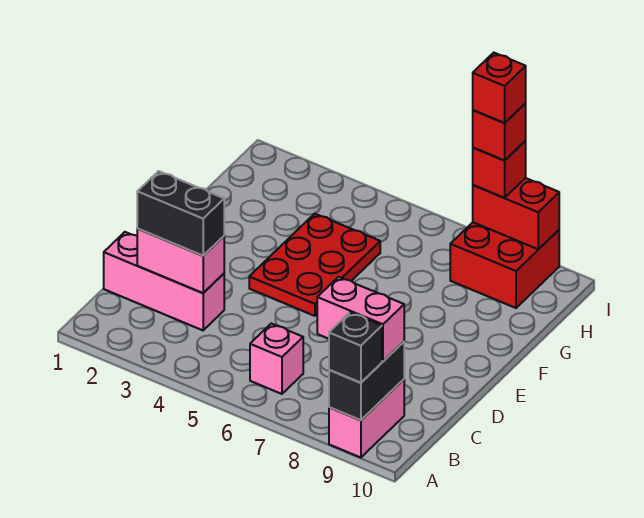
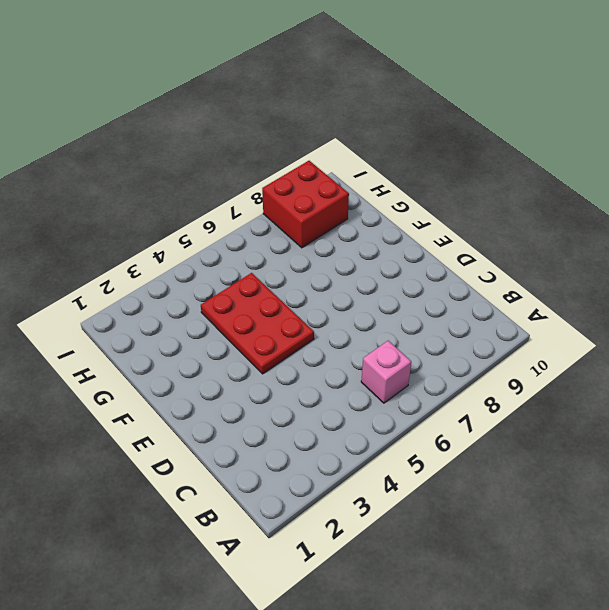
none -> pink brick A9:B9 level 1
none -> pink brick C1:C3 level 1
none -> black brick A9:B9 level 2

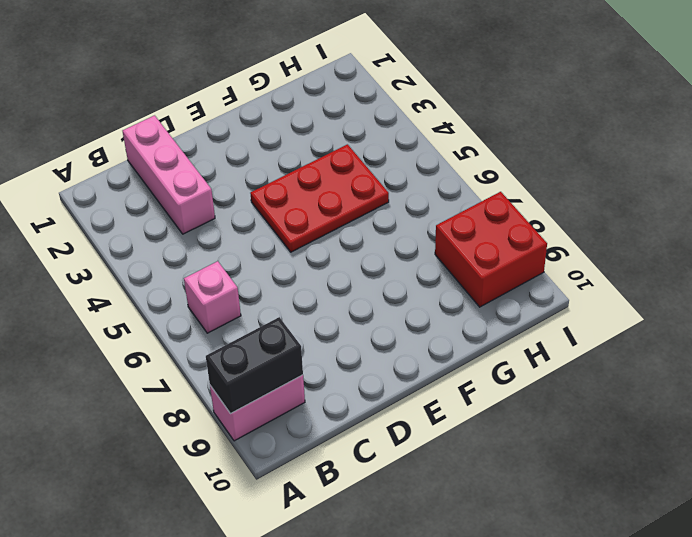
none -> pink brick C2:C3 level 2
none -> red brick I8:I9 level 2
none -> black brick A9 level 3

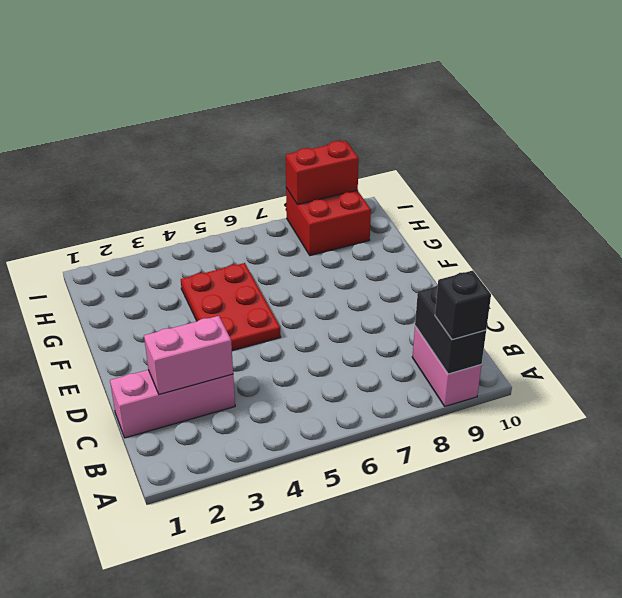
none -> pink brick B6 level 1
none -> pink brick B8:B9 level 3
none -> black brick C2:C3 level 3

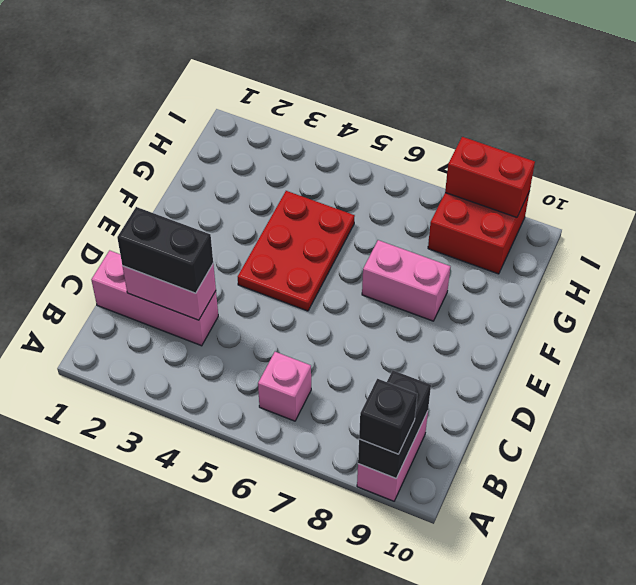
pink brick F7:F8 level 1 -> pink brick B8:B9 level 3
none -> red brick I8 level 3
none -> red brick I8 level 4
none -> red brick I8 level 5

